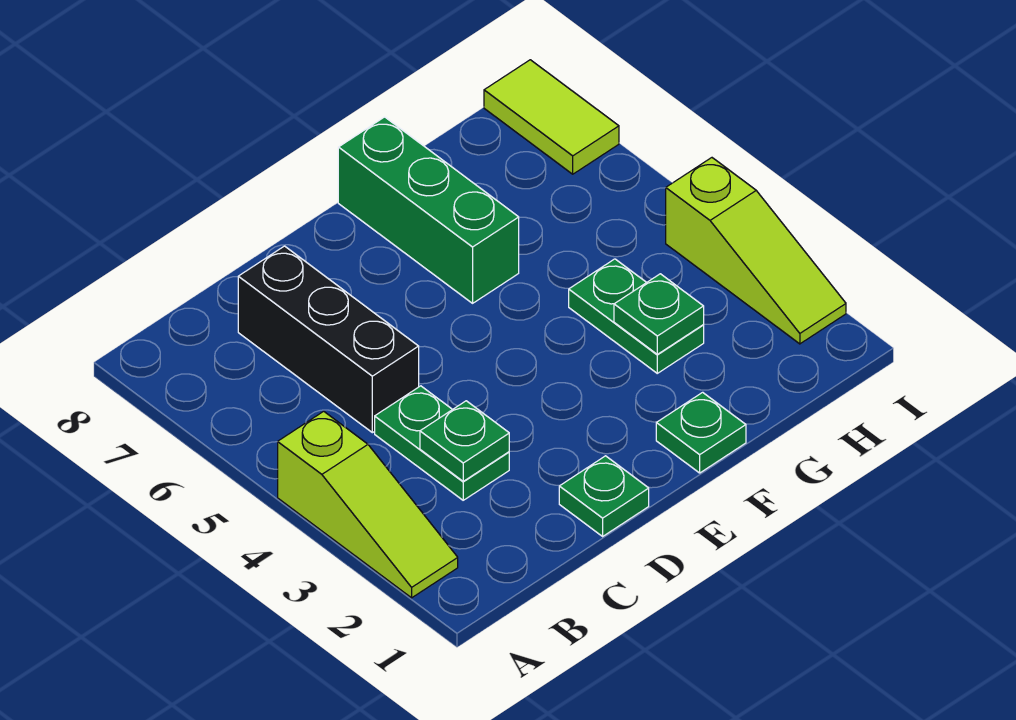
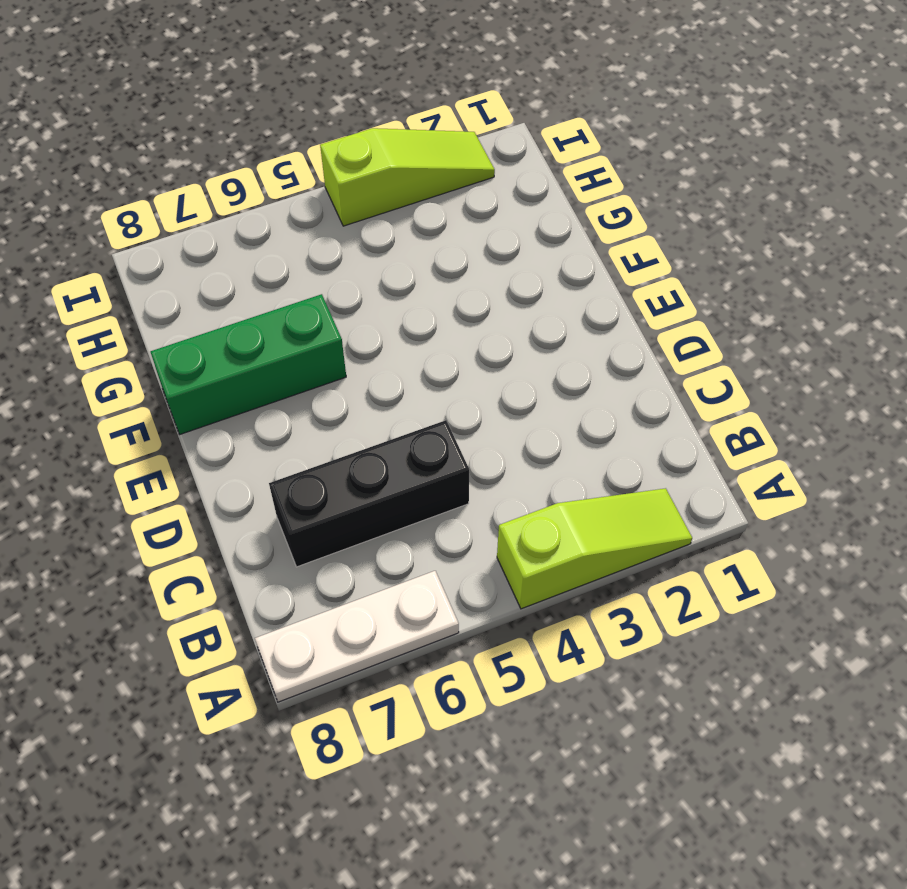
white plate A6:A8 level 1 -> none
none -> green plate C3:C4 level 1
none -> green plate D1 level 1

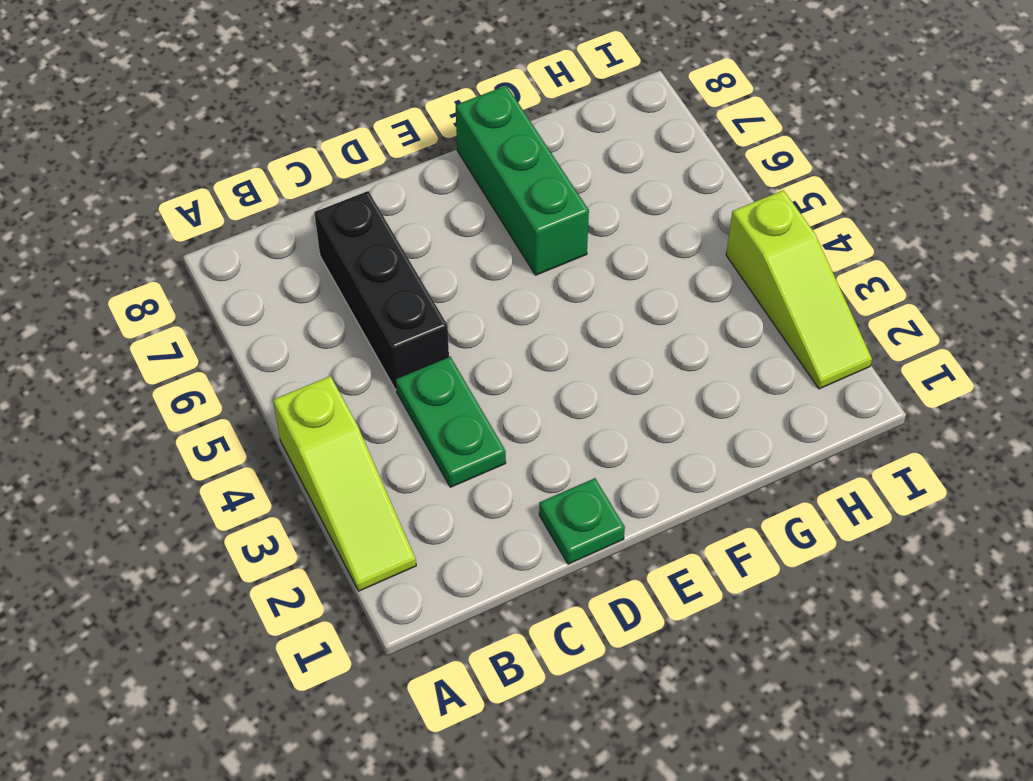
none -> green plate F1 level 1
none -> green plate G3:G4 level 1

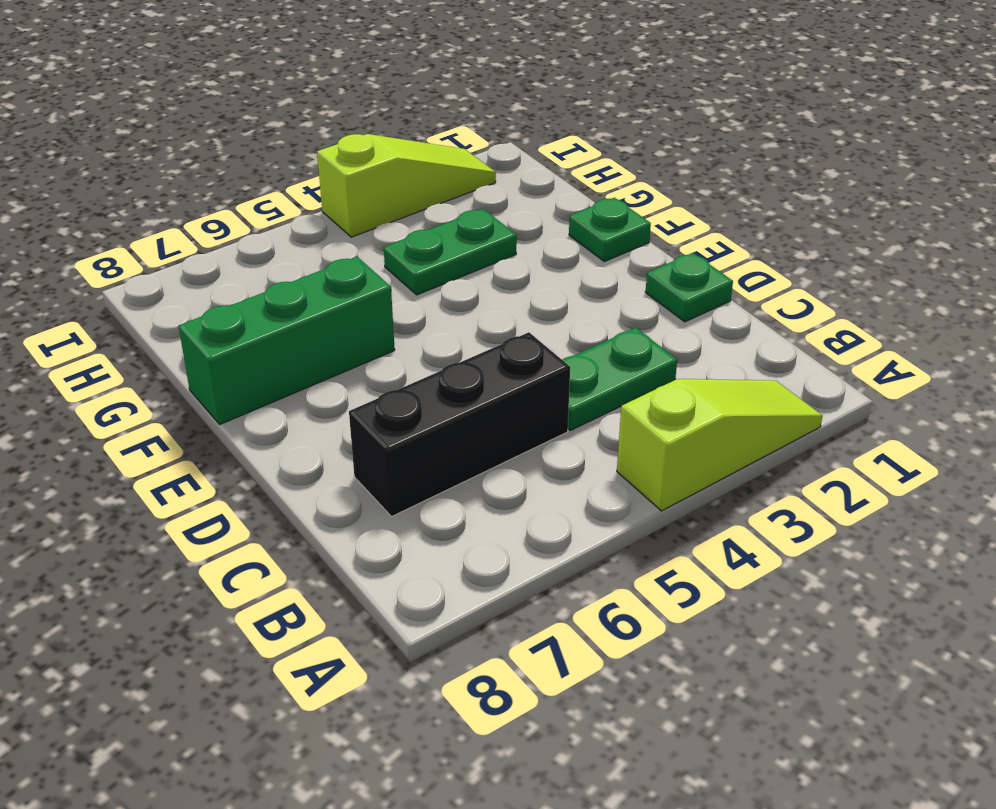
none -> lime tile I7:I8 level 1
none -> green plate C3 level 2

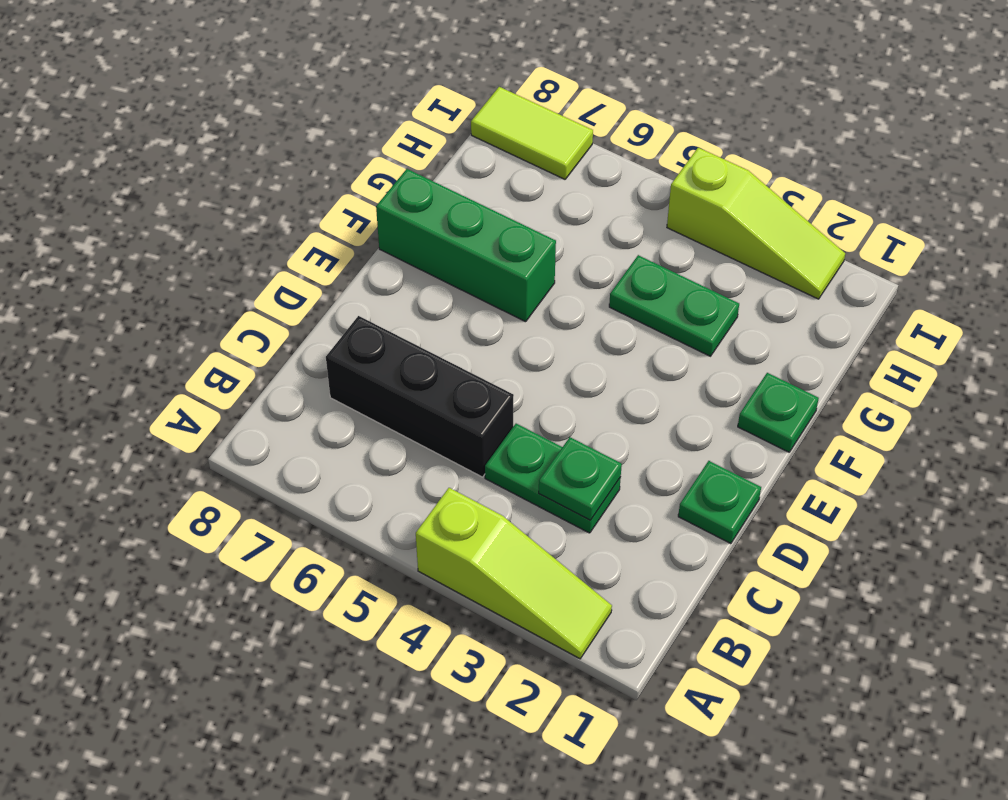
none -> green plate G3 level 2

